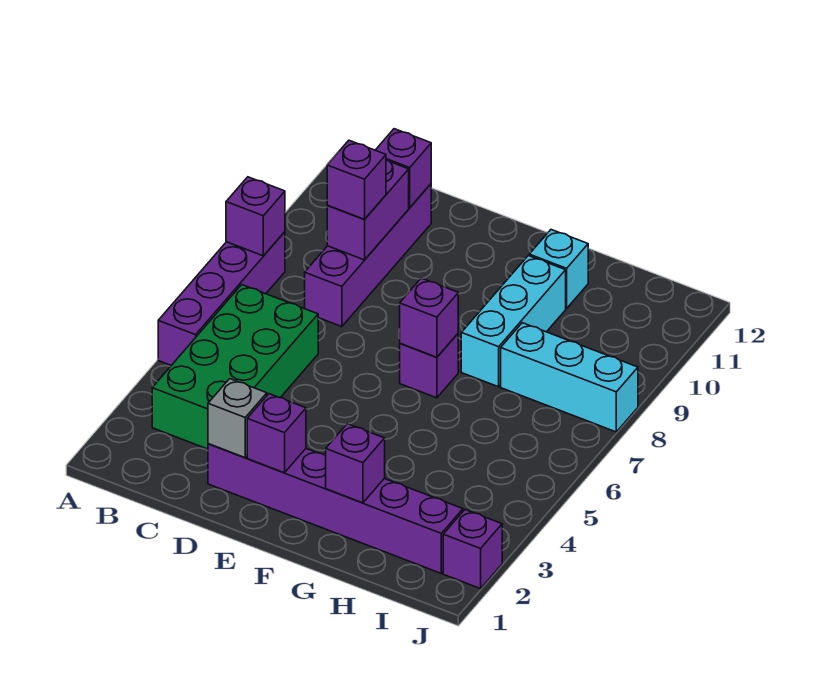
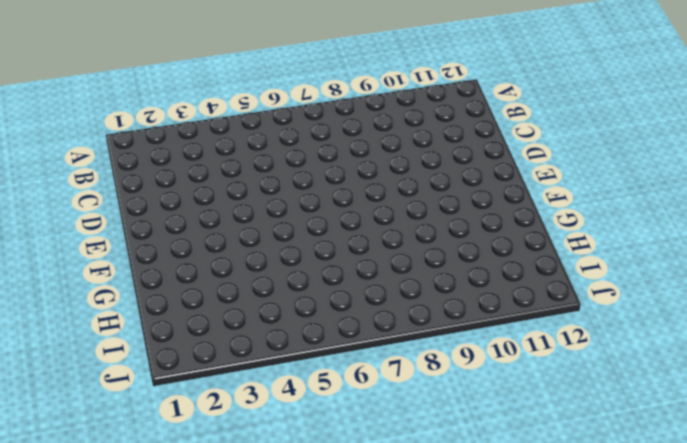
none -> purple brick A5:A8 level 1
none -> green brick B3:C6 level 1
none -> purple brick C8:C11 level 1

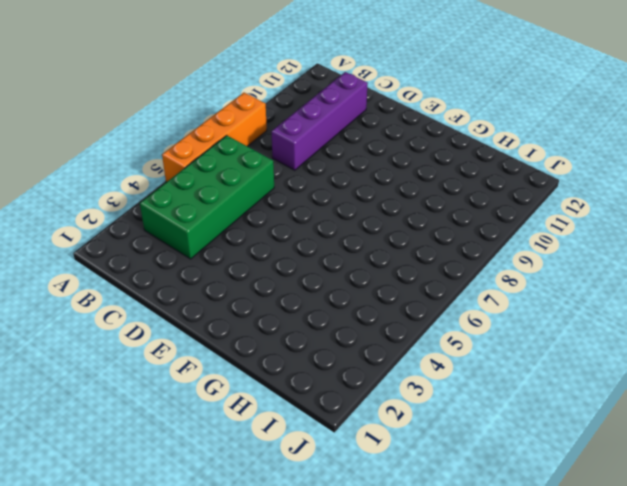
orange brick A5:A8 level 1 -> purple brick A5:A8 level 1
none -> purple brick D2:I2 level 1
none -> purple brick F7 level 1
none -> cyan brick G8:G10 level 1

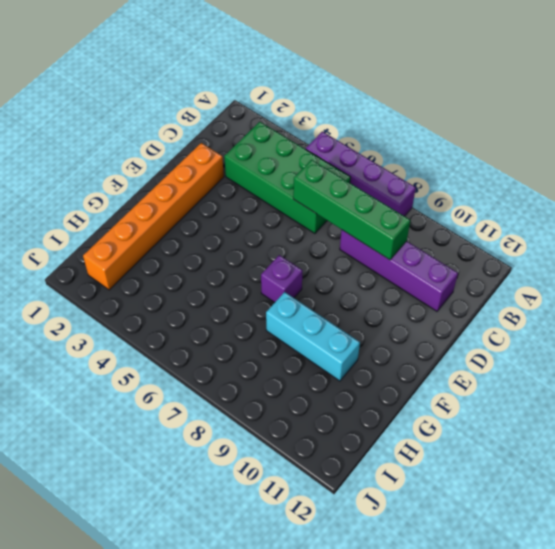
green brick C6:C9 level 2 -> purple brick C9:C10 level 2
orange brick D2:I2 level 1 -> purple brick D2:I2 level 1
none -> cyan brick G11 level 1
none -> cyan brick H8:J8 level 1
none -> purple brick J2 level 1

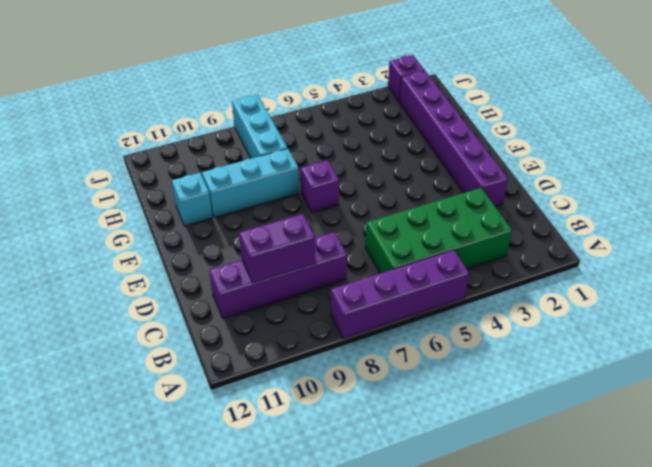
none -> purple brick A8 level 2
none -> purple brick C11 level 2
none -> grey brick D2 level 2

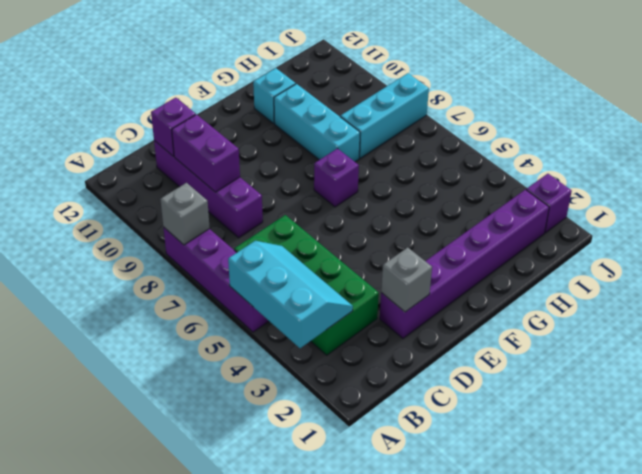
cyan slope A3:B5 level 2 top A -> none
grey brick A8 level 2 -> purple brick A8 level 2
none -> purple brick E2 level 2
none -> purple brick F7 level 2
none -> purple brick G2 level 2

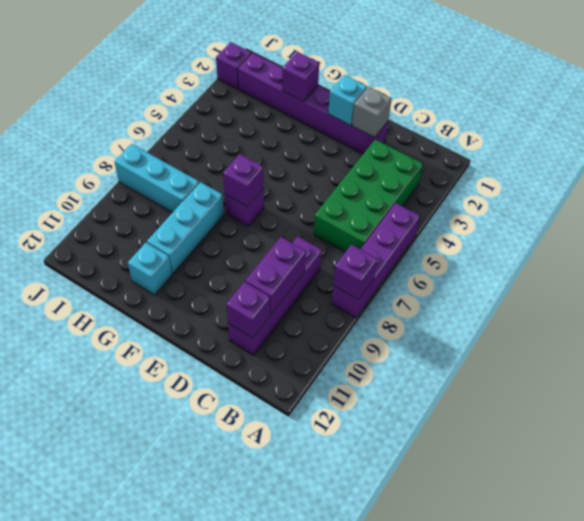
cyan brick E2 level 2 -> purple brick E2 level 2
none -> purple brick C9 level 3

